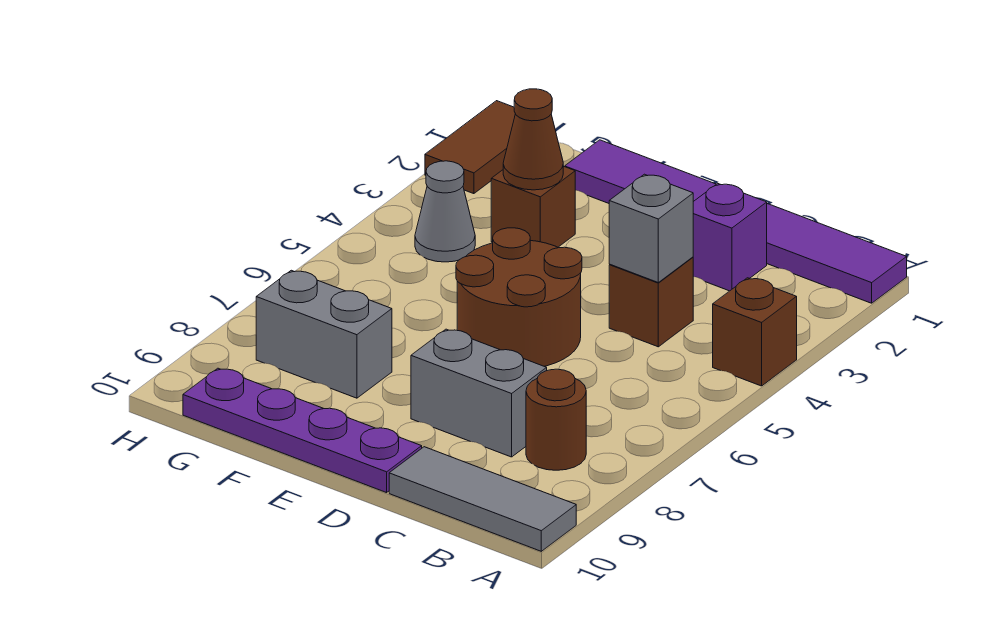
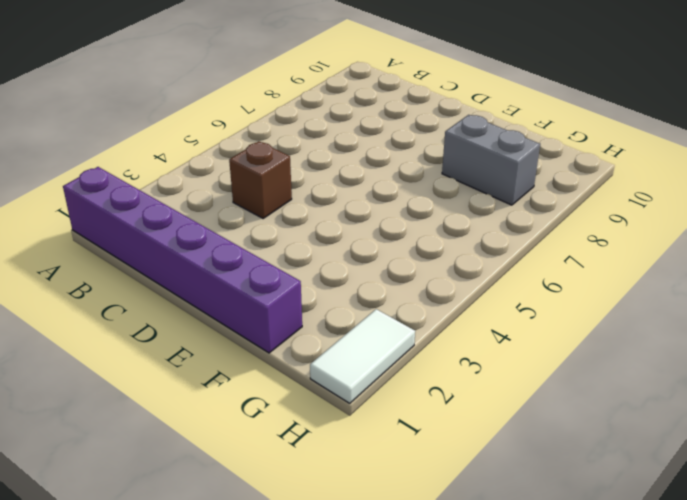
purple brick A1:F1 level 1 -> purple tile A1:F1 level 1
white tile H1:H2 level 1 -> brown tile H1:H2 level 1
none -> brown brick A4 level 1
none -> grey tile A10:C10 level 1
none -> brown round brick B8 level 1

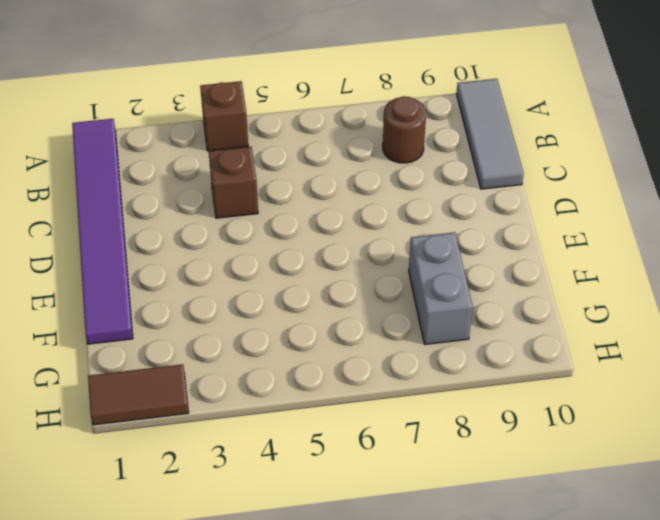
none -> purple brick C2 level 1
none -> grey brick C8:D8 level 1
none -> brown round brick D5:E6 level 1

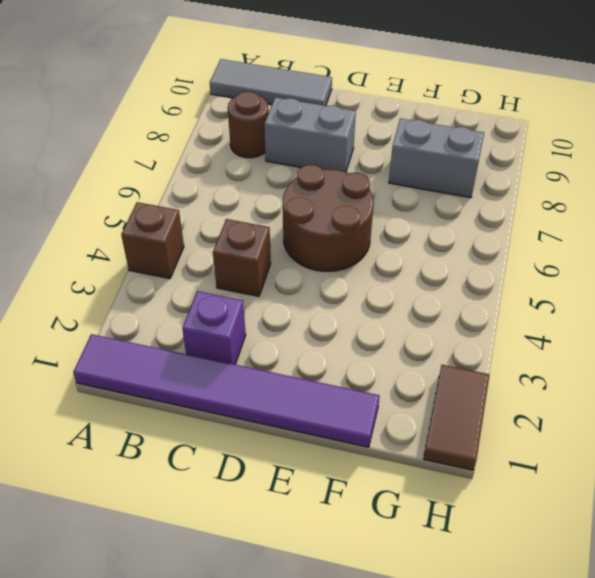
none -> purple plate D10:G10 level 1
none -> brown brick F3 level 1
none -> grey cone G4 level 1

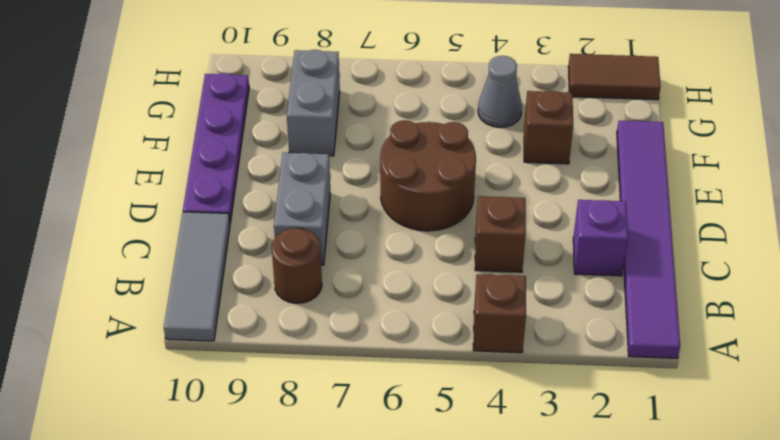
none -> grey brick C4 level 2
none -> brown cone F3 level 2

